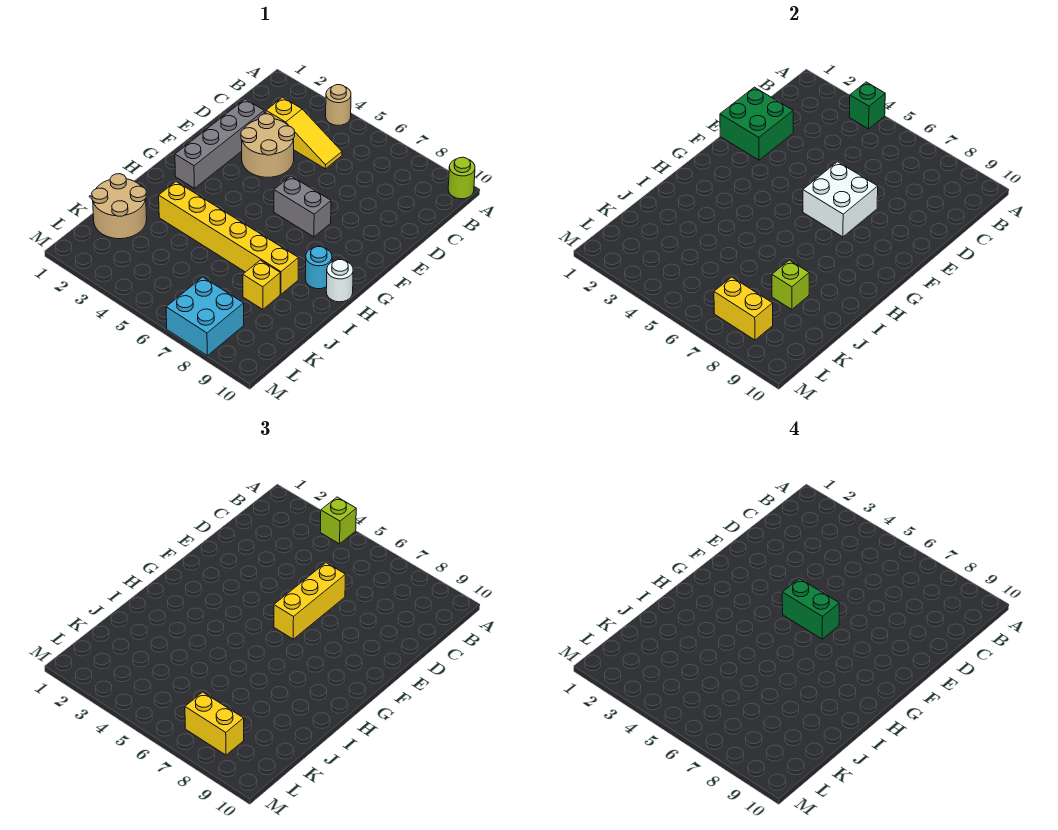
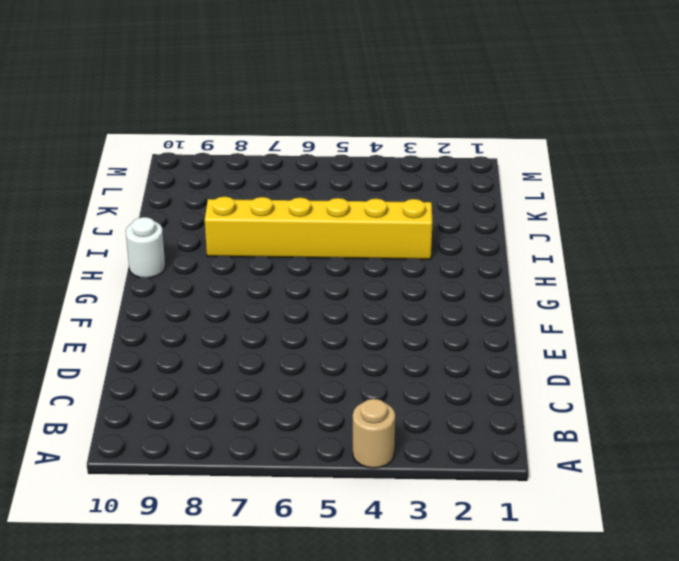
none -> lime round brick A10 level 1
none -> yellow slope C3:C5 level 1 top 3
none -> grey brick D2:G2 level 1

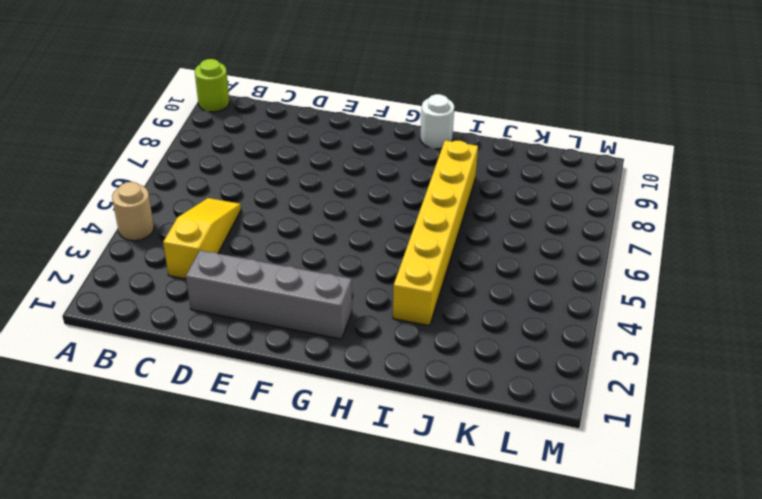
none -> tan round brick D3:E4 level 1
none -> grey brick F6:F7 level 1
none -> cyan round brick H9 level 1

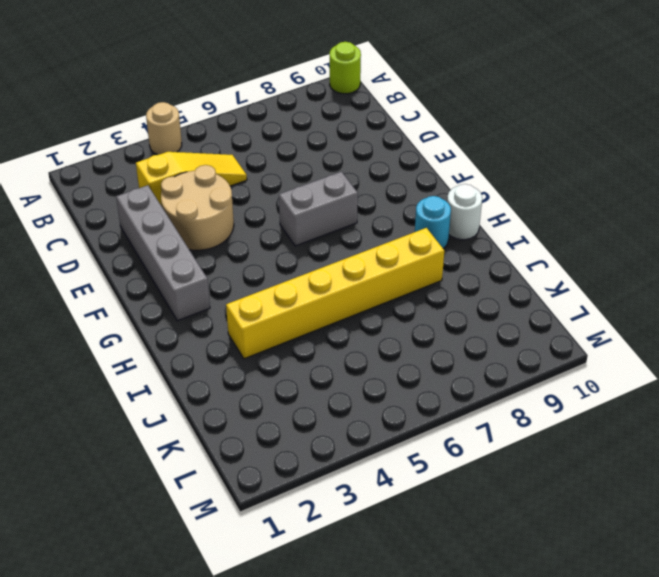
none -> tan round brick J1:K2 level 1
none -> yellow brick J8 level 1
none -> cyan brick L7:M8 level 1

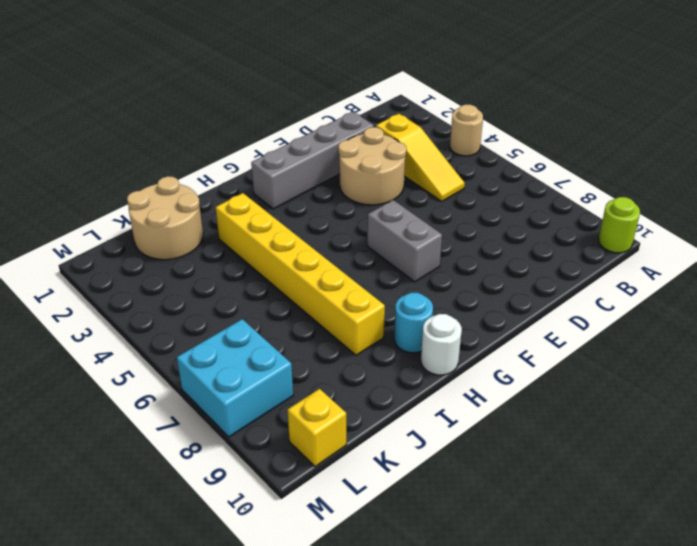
yellow brick L10 level 1 -> yellow brick J8 level 1
none -> green brick A4 level 2
none -> green brick D1:E2 level 2
none -> white brick E6:F7 level 2

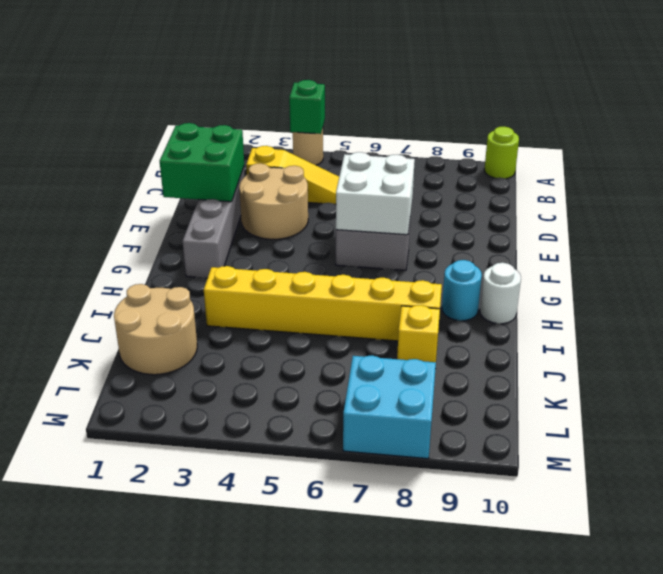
none -> lime brick J8 level 2
none -> yellow brick L7:L8 level 2
none -> lime brick A4 level 3

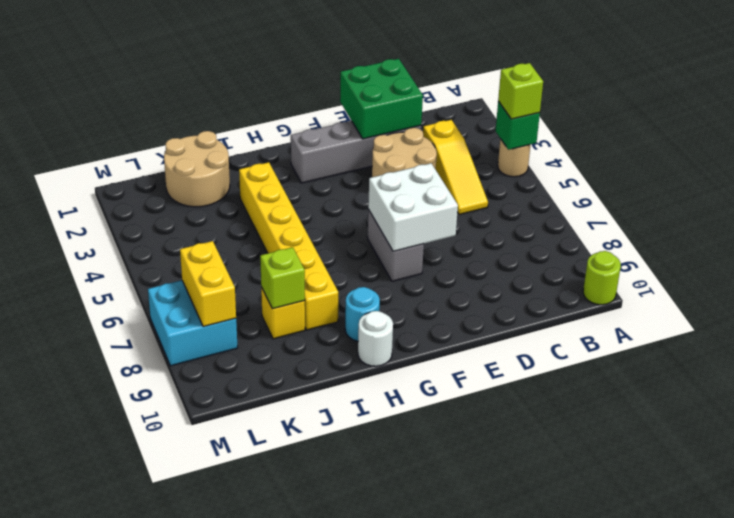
none -> yellow brick D6:F6 level 3
none -> yellow brick L7:L8 level 3
none -> green brick F5:F6 level 4

